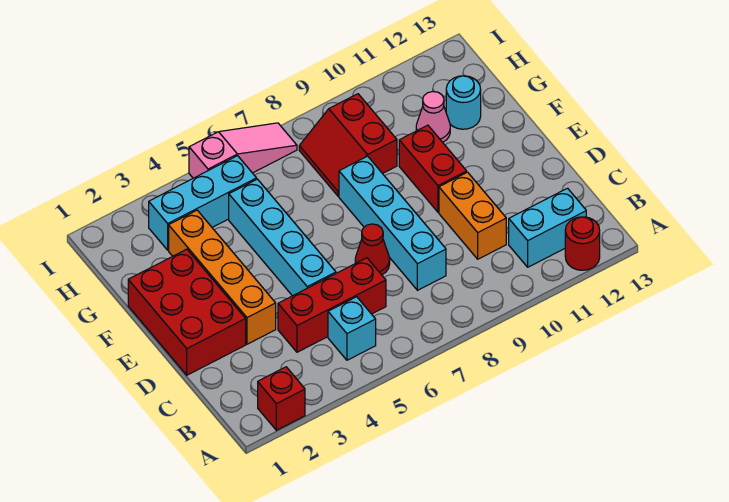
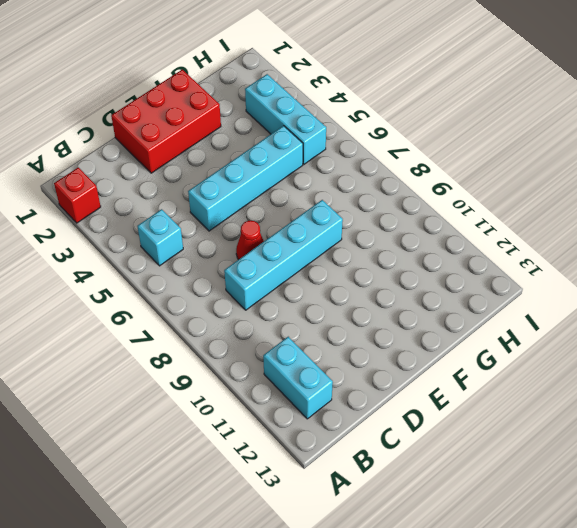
none -> red round brick A12 level 1
none -> red brick C4:C6 level 1
none -> orange brick C10:D10 level 1

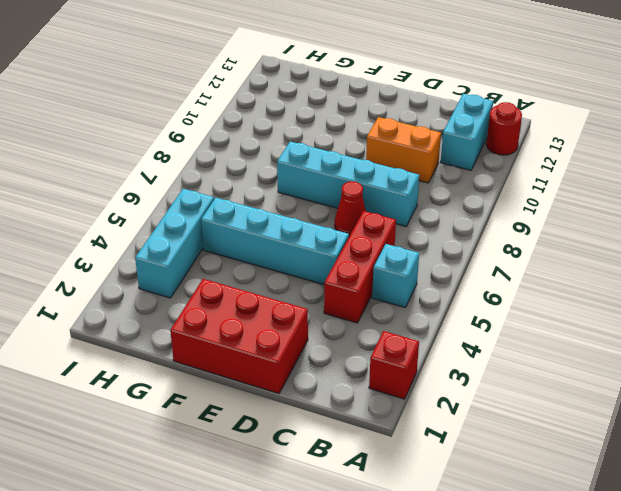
none -> orange brick D3:G3 level 1
none -> red brick E10:F10 level 1
none -> red slope G8:H9 level 1 top 9

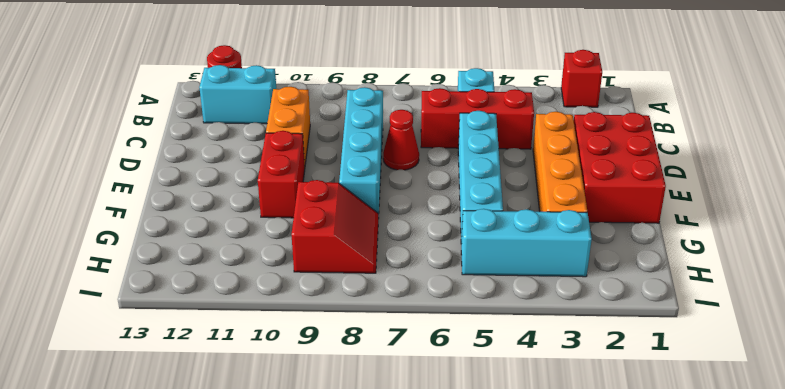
none -> pink cone G11 level 1
none -> cyan round brick G12 level 1
none -> pink slope I5:I7 level 1 top 5

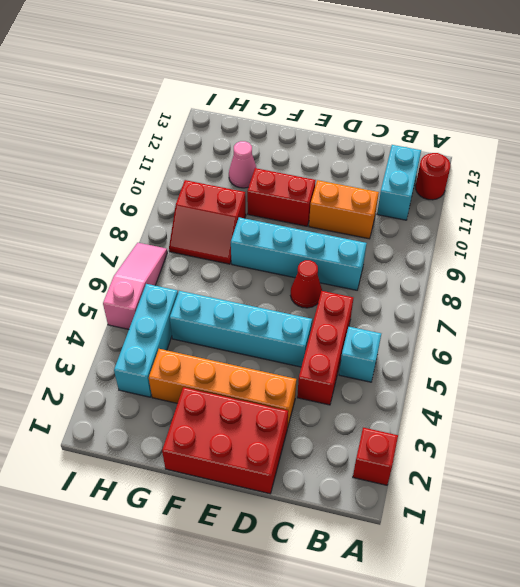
none -> cyan round brick G12 level 1

